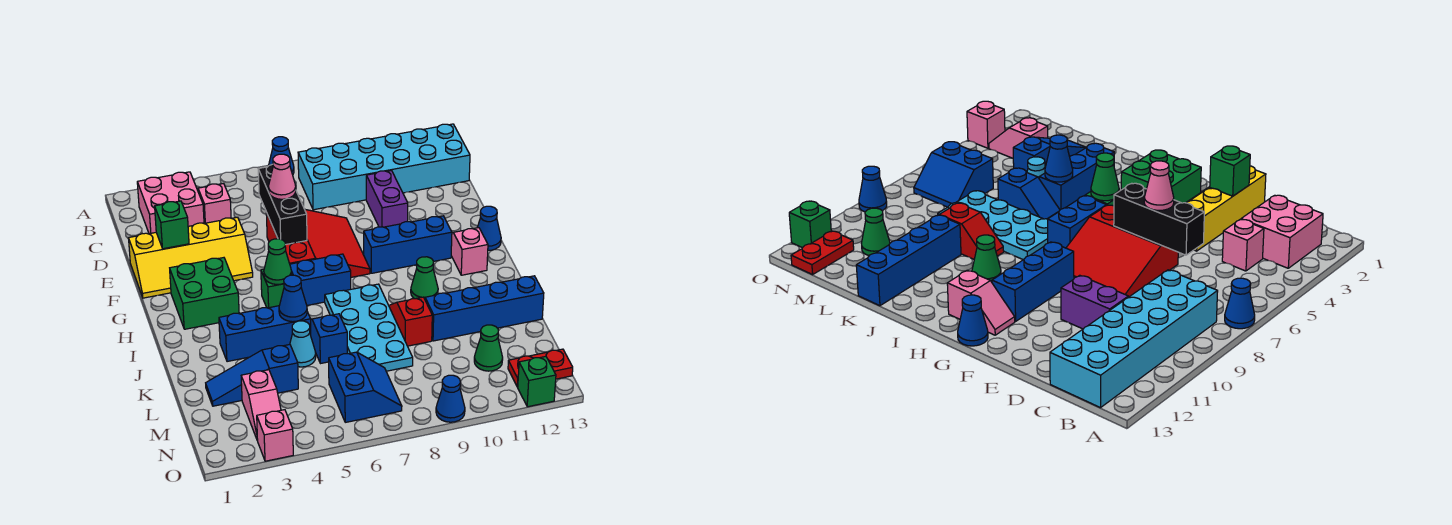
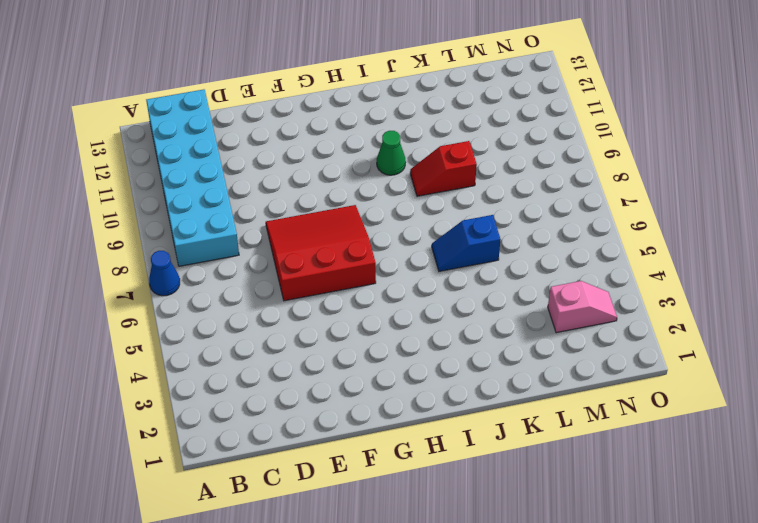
none -> pink brick B2:C3 level 1
none -> pink brick C4 level 1
none -> purple brick D10:E10 level 1
none -> yellow slope E1:F4 level 1 top E

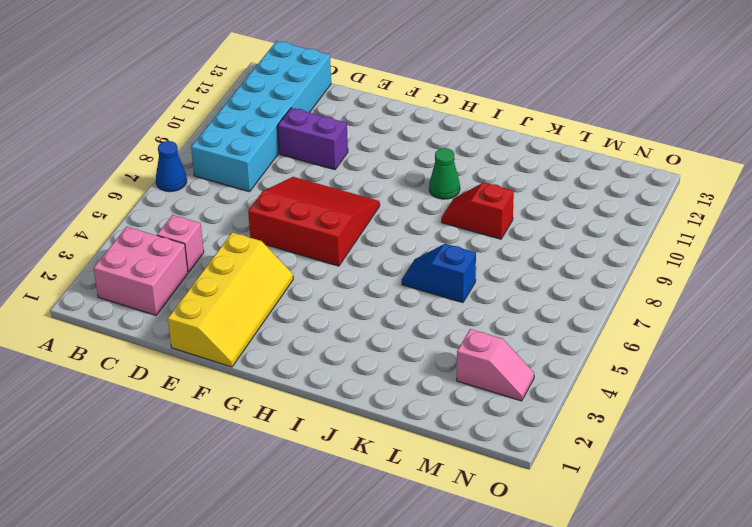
none -> green brick G2:H3 level 1
none -> blue brick G9:G11 level 1
none -> pink slope G12:H12 level 1 top H
none -> blue cone G13 level 1

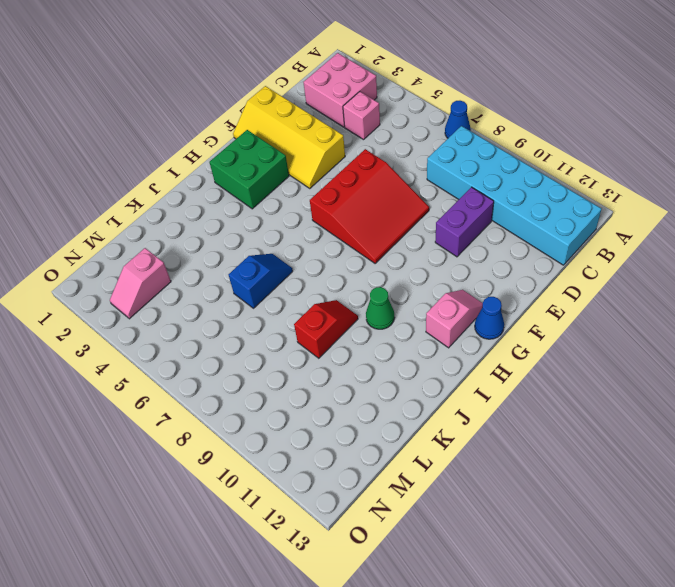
none -> blue brick G9:G11 level 1
none -> green brick H5 level 1
none -> blue brick H6:H7 level 1
none -> cyan plate I7:L8 level 1

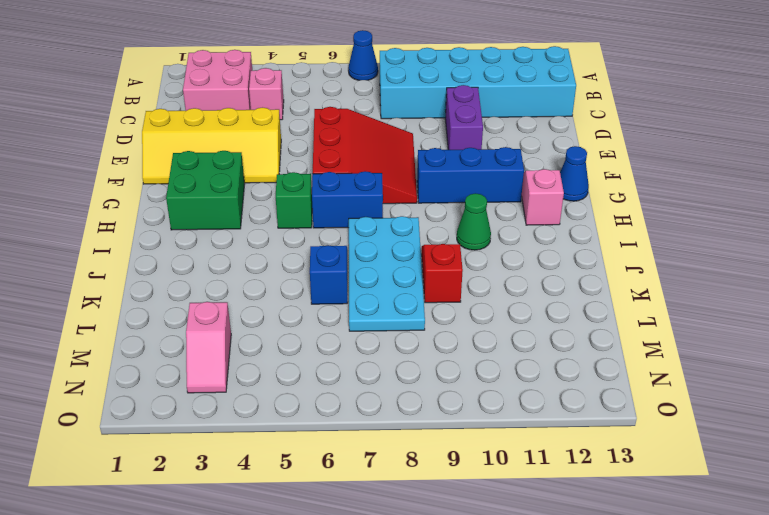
none -> blue brick J3:J5 level 1
none -> cyan cone K5 level 1
none -> blue brick K10:K13 level 1
none -> blue slope L2:L4 level 1 top 4

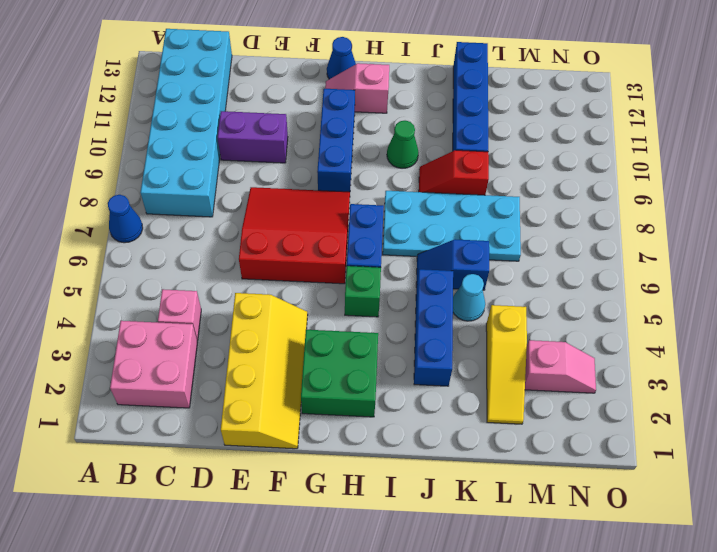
yellow slope L2:L4 level 1 top 4 -> blue slope L2:L4 level 1 top 4
none -> blue slope M6:N7 level 1 top 6
none -> green cone M11 level 1
none -> red plate N12:N13 level 1
none -> pink brick O3 level 1

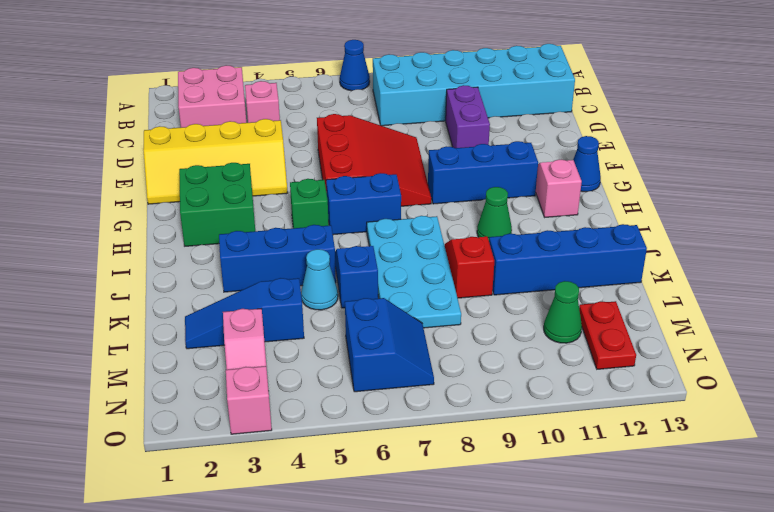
red plate M12:N12 level 1 -> red plate N12:N13 level 1
none -> blue cone O9 level 1
none -> green brick O12 level 1
none -> black brick D6:F6 level 2
none -> green brick E2 level 2

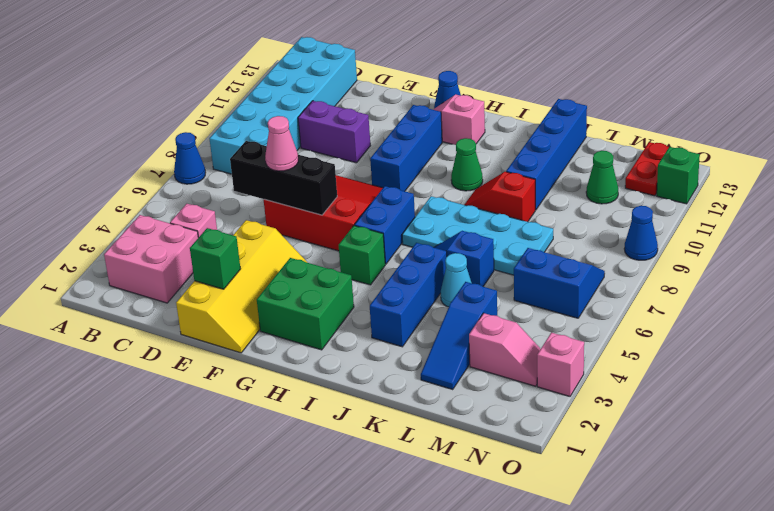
none -> green cone H5 level 2
none -> blue cone J5 level 2

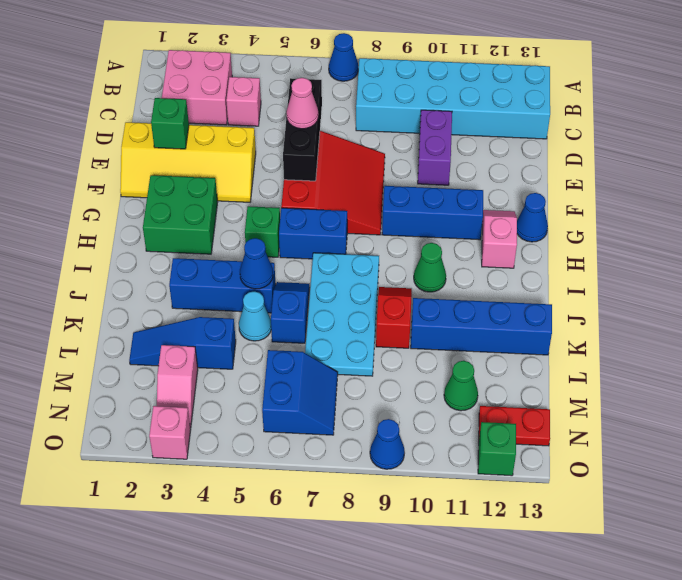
none -> green cone H5 level 2

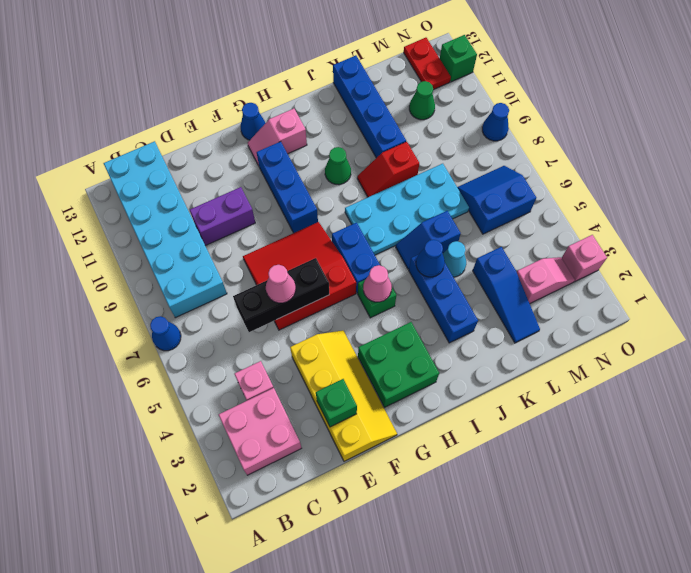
pink cone H5 level 2 -> green cone H5 level 2

